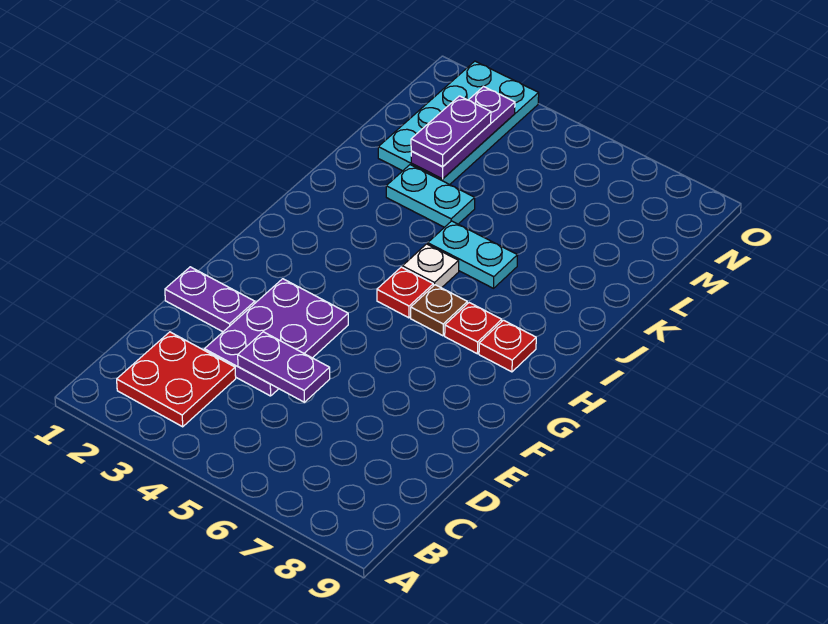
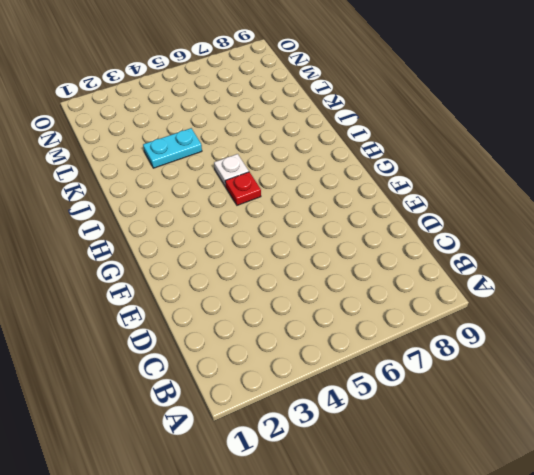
none -> red plate B2:C3 level 1
none -> purple plate D3:F4 level 1
none -> purple plate E1:E2 level 1

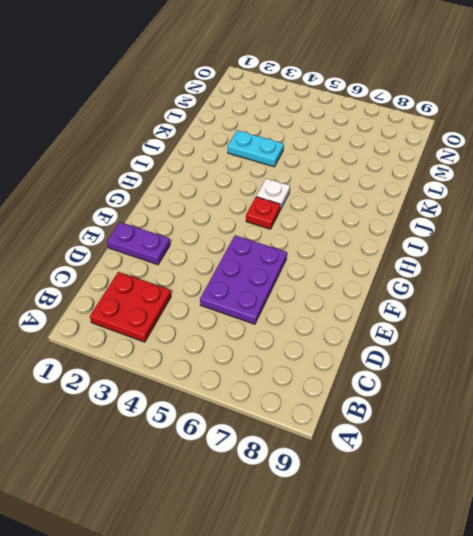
purple plate D5:F6 level 1 -> purple plate D3:F4 level 1
none -> brown plate H6 level 1
none -> red plate H7 level 1
none -> red plate H8 level 1

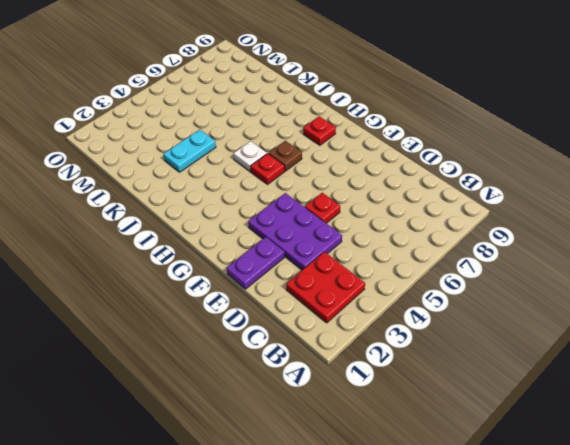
red plate E5 level 1 -> red plate H7 level 1
none -> cyan plate J5:J6 level 1
none -> cyan plate L2:O3 level 1
none -> purple plate D4:D5 level 2

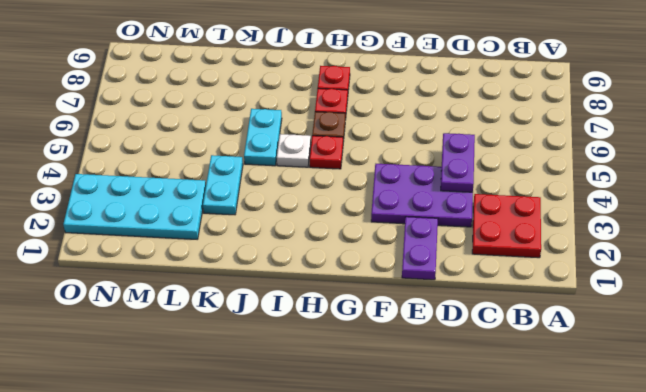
none -> purple plate L3:N3 level 2
none -> purple plate L3:M3 level 3

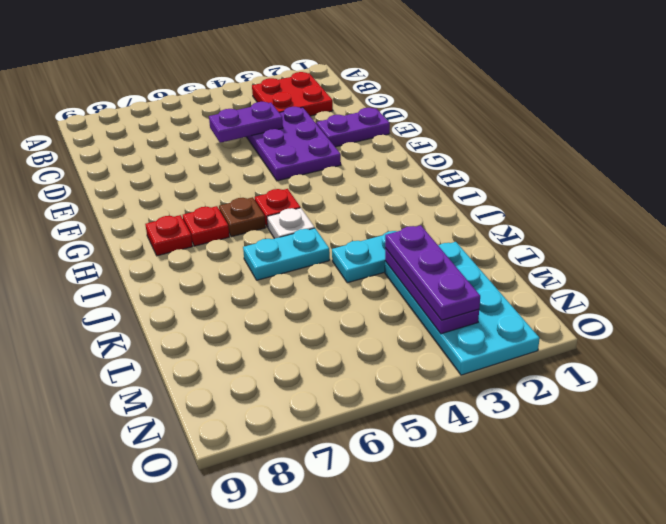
purple plate L3:N3 level 3 -> purple plate L3:M3 level 3

